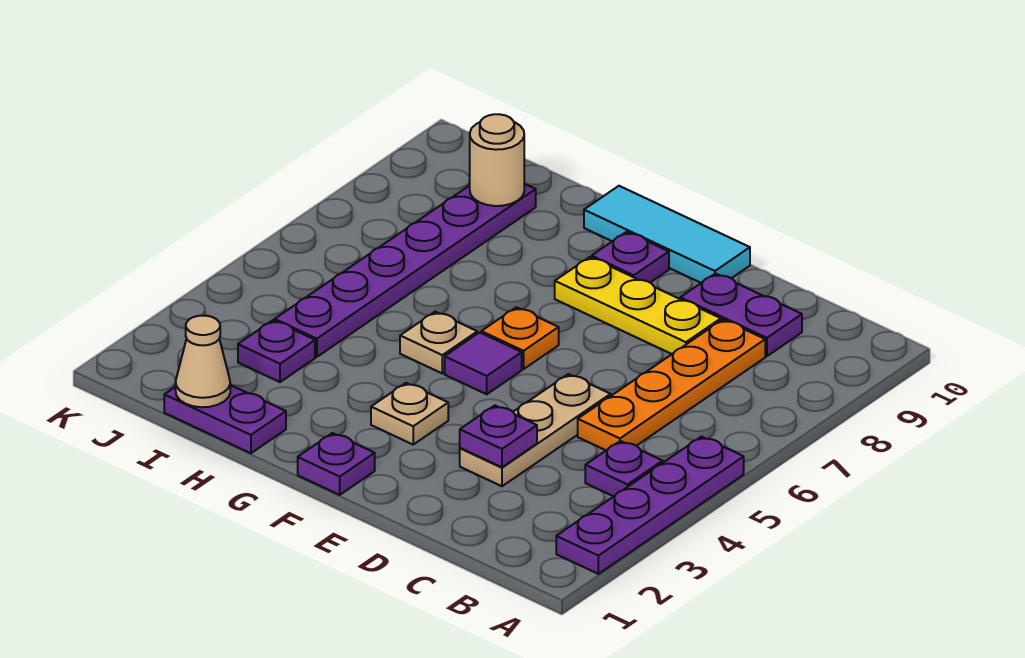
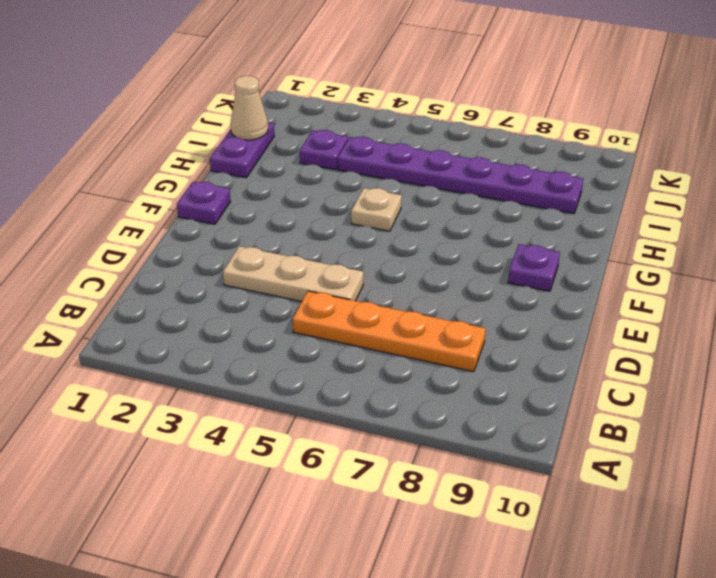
none -> purple plate A2:A5 level 1
none -> purple plate B4 level 1
none -> purple plate C9:D9 level 1

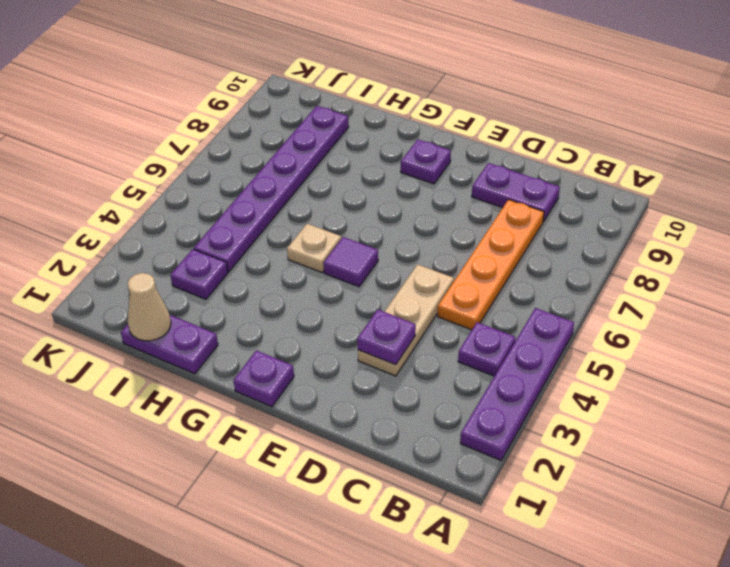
none -> yellow plate D8:F8 level 1
none -> cyan tile E10:G10 level 1
none -> tan plate F3 level 1

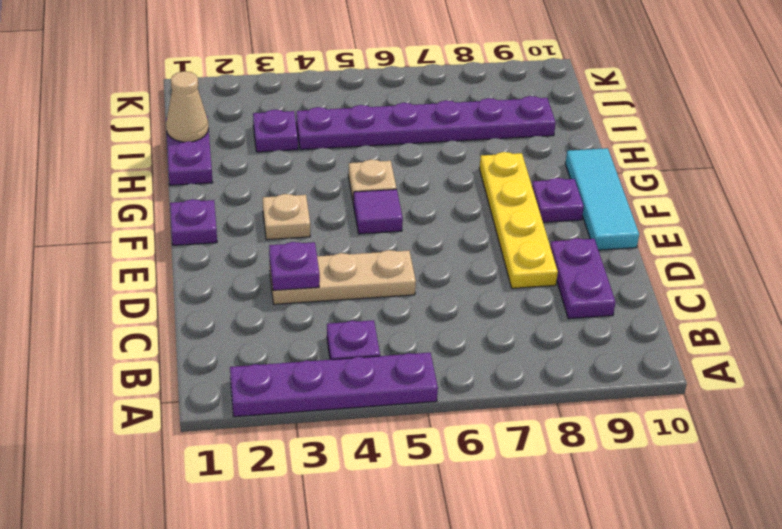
yellow plate D8:G8 level 1 -> yellow plate D8:F8 level 1
none -> orange plate C5:C8 level 1
none -> orange plate F6 level 1
none -> tan round brick I9 level 2

